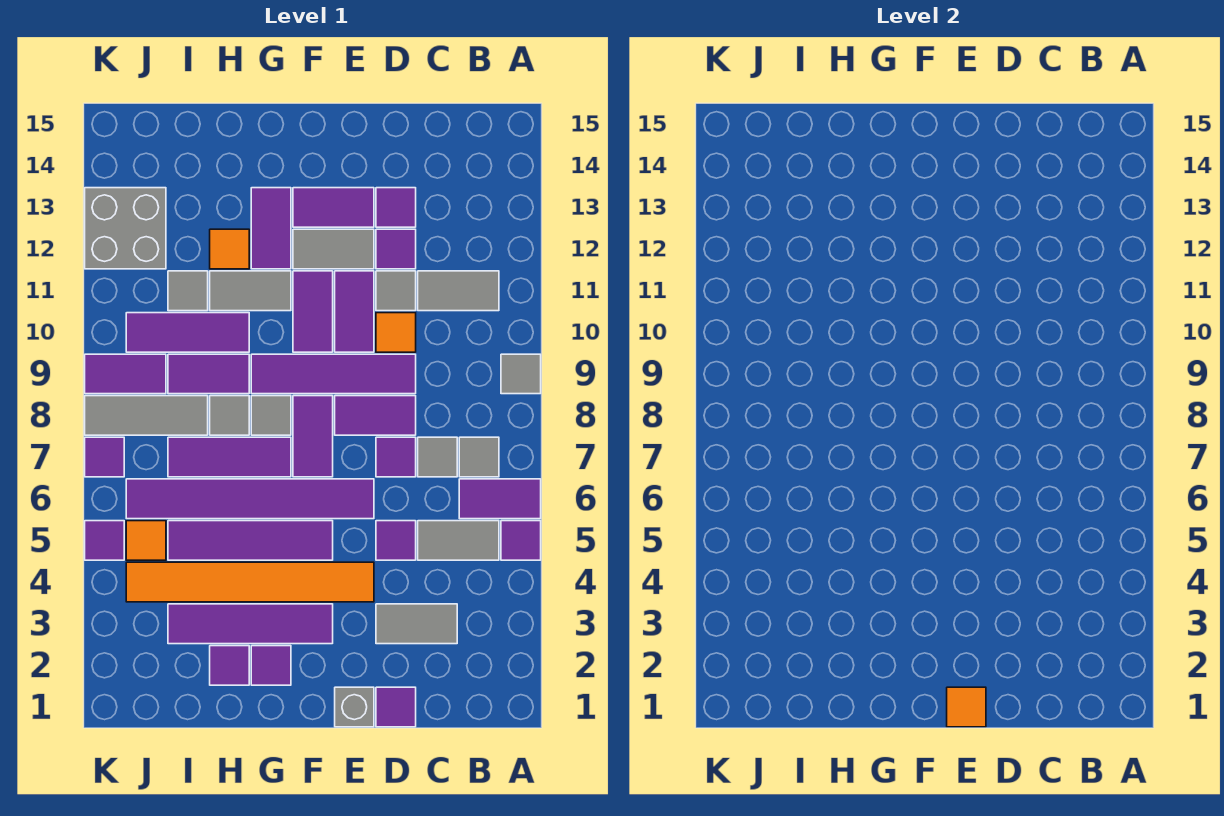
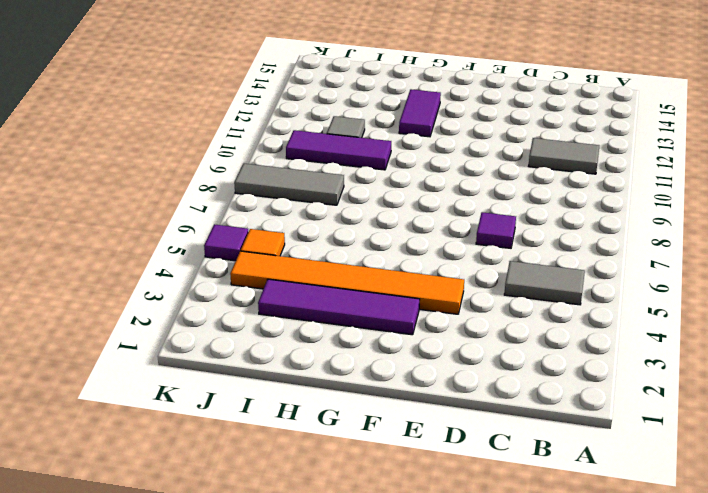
none -> purple tile A5 level 1
none -> purple tile A6:B6 level 1
none -> grey tile A9 level 1
none -> grey tile B7 level 1

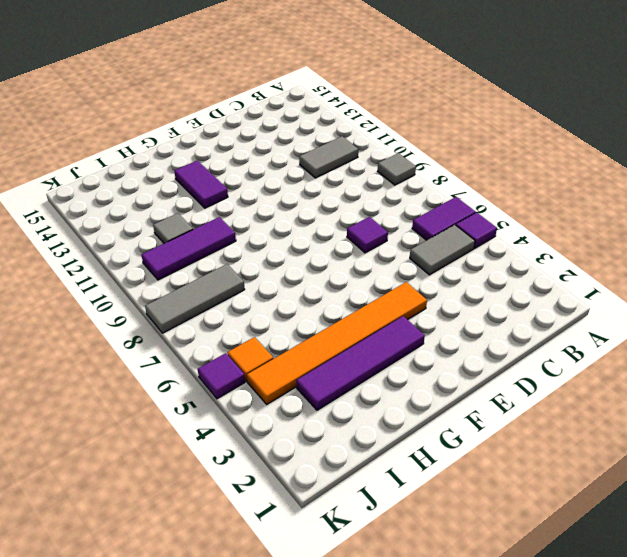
none -> grey tile B7 level 1
none -> grey tile C3:D3 level 1
none -> grey tile C7 level 1
none -> purple tile D1 level 1

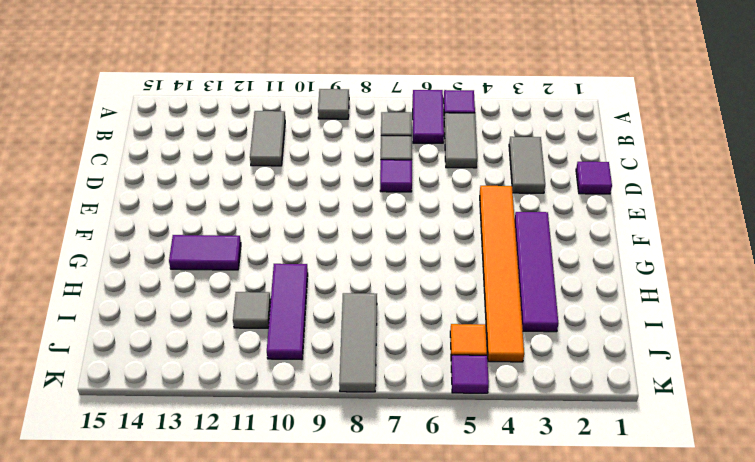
none -> purple tile D5 level 1
none -> purple tile D8:E8 level 1
none -> purple tile D9:G9 level 1
none -> orange tile D10 level 1

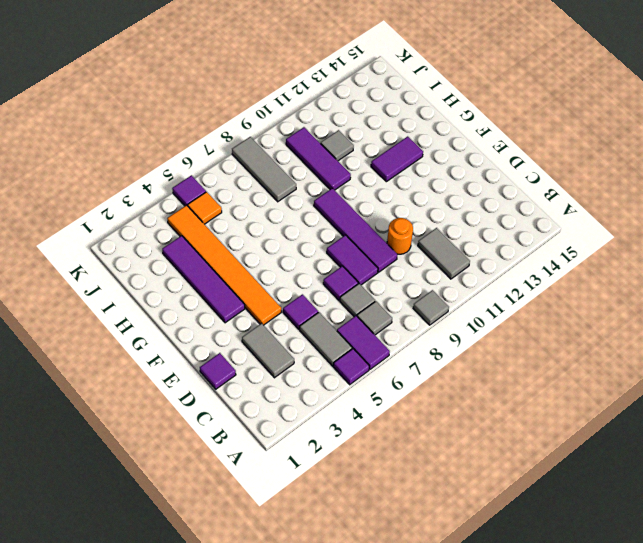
orange round brick D10 level 1 -> orange tile D10 level 1
none -> grey tile D11 level 1
none -> purple tile D12 level 1
none -> purple tile D13 level 1
none -> grey brick E1 level 1

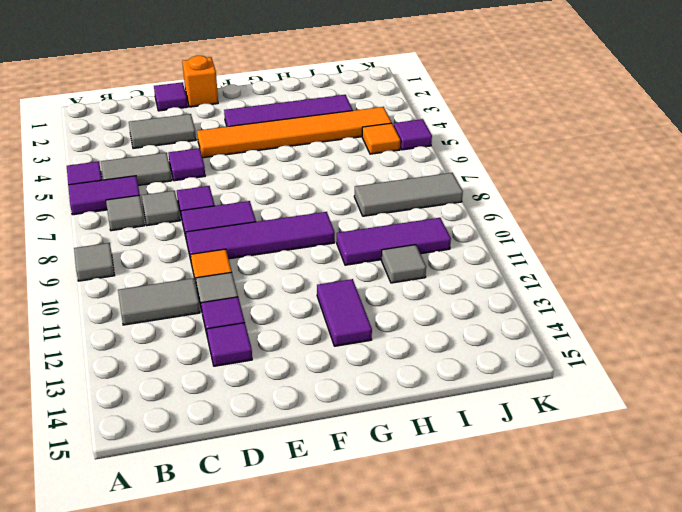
orange brick E1 level 1 -> grey brick E1 level 1
none -> purple tile E6:J6 level 1
none -> purple tile E10:E11 level 1
none -> grey tile E12:F12 level 1
none -> purple tile E13:F13 level 1

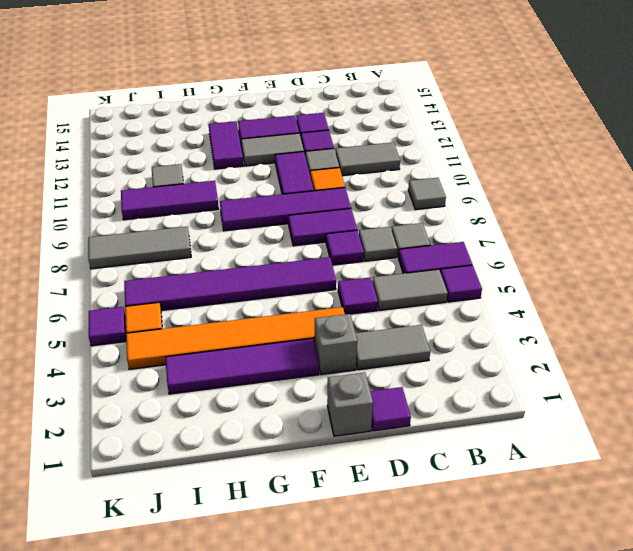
grey brick E3 level 1 -> none
none -> purple tile F5:I5 level 1
none -> purple tile F7:F8 level 1
none -> purple tile F10:F11 level 1
none -> purple tile G2 level 1

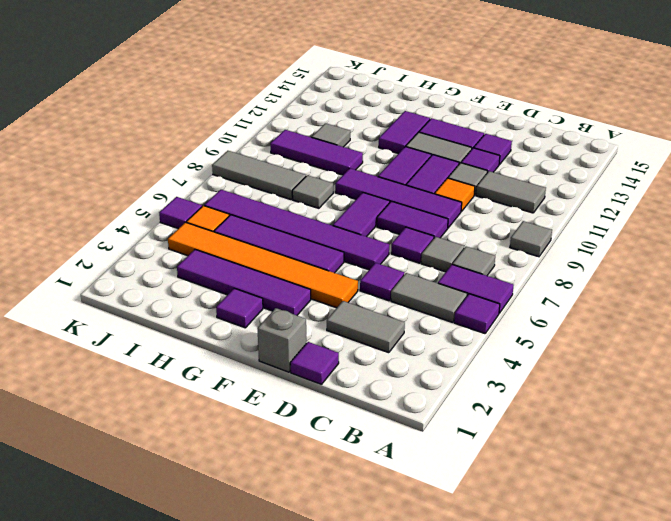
none -> purple tile G7:I7 level 1
none -> grey tile G8 level 1
none -> grey tile G11:H11 level 1
none -> purple tile H2 level 1

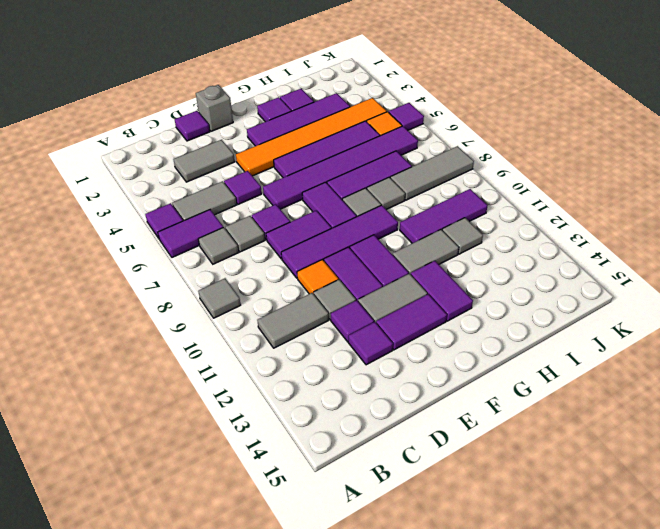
none -> purple tile H9:I9 level 1
none -> orange tile H12 level 1
none -> purple tile J9:K9 level 1
none -> grey brick J12:K13 level 1

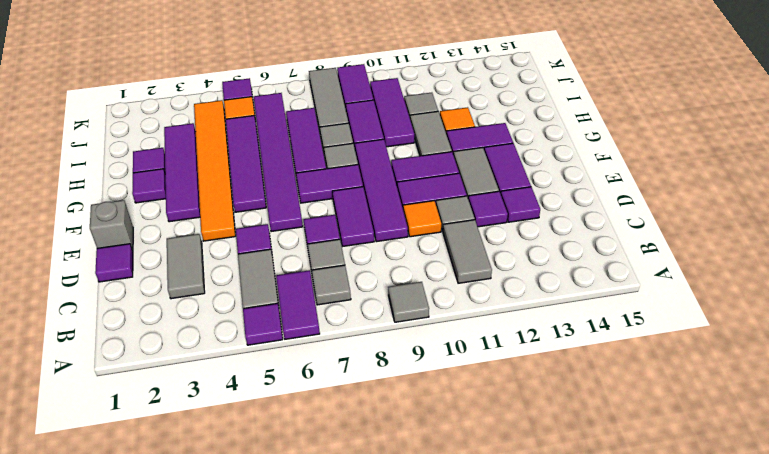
none -> grey brick J12:K13 level 1
none -> purple tile K7 level 1
none -> orange tile E1 level 2

